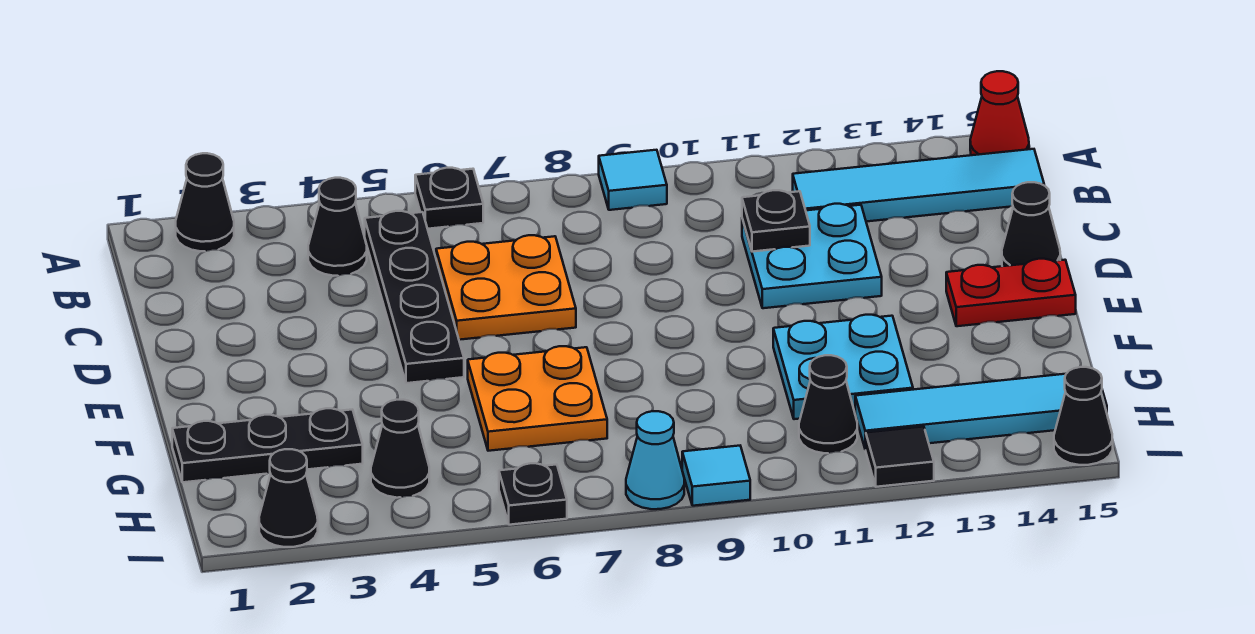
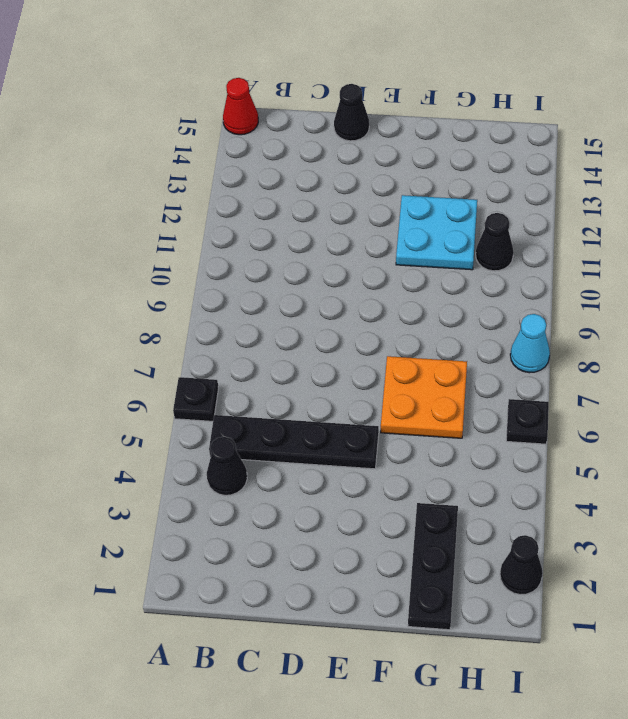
none -> black cone A2 level 1
none -> cyan tile A9 level 1
none -> cyan tile B12:B15 level 1

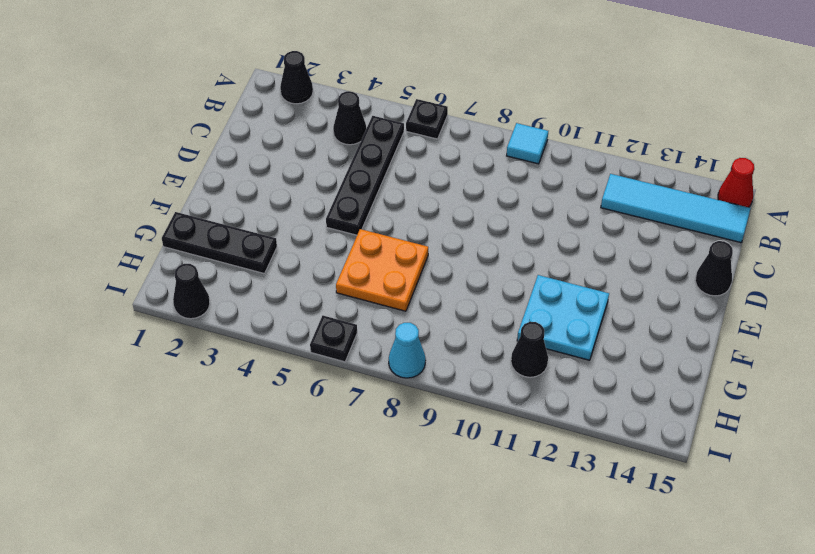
none -> orange plate C6:D7 level 1
none -> cyan plate C11:D12 level 1
none -> red plate E14:E15 level 1

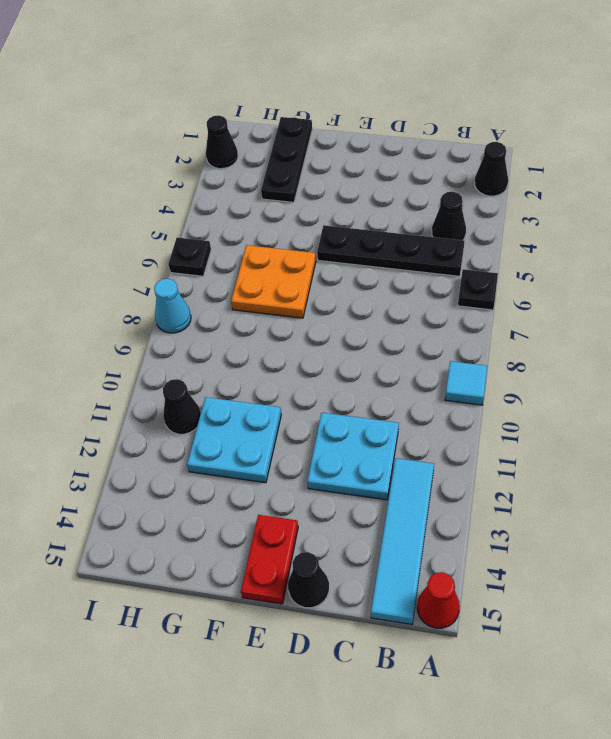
none -> orange plate C6:D7 level 1
none -> black cone H4 level 1
none -> cyan tile H12:H15 level 1

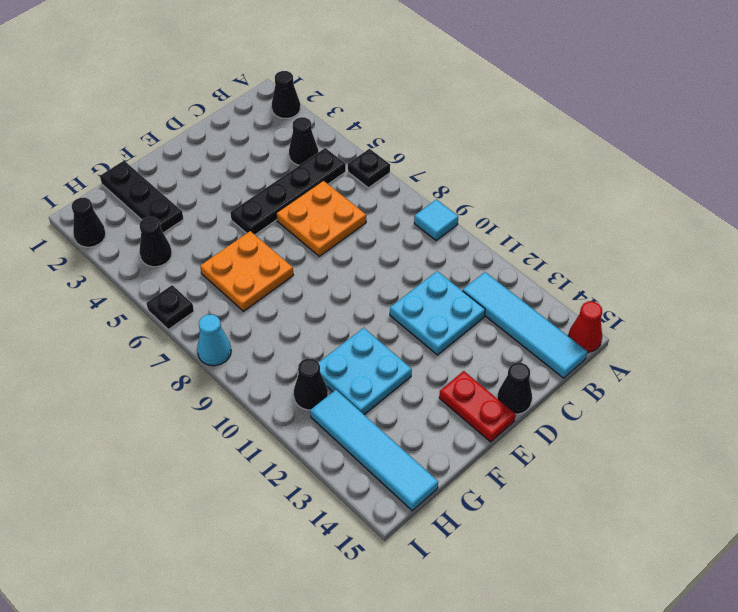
none -> cyan tile I9 level 1
none -> black tile I12 level 1
none -> black cone I15 level 1

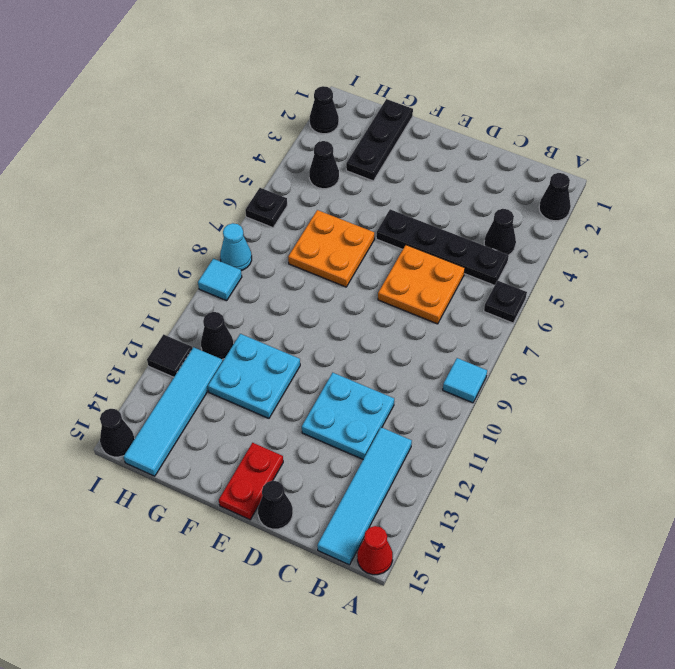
none -> black plate C11 level 2

